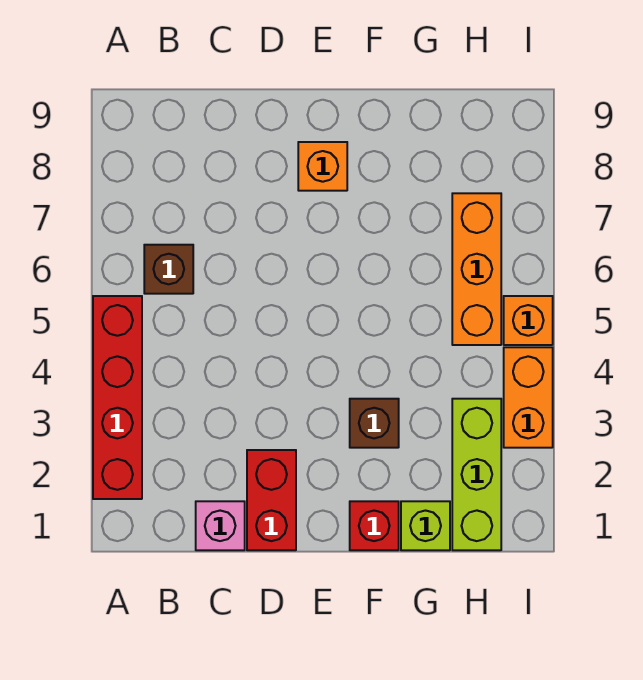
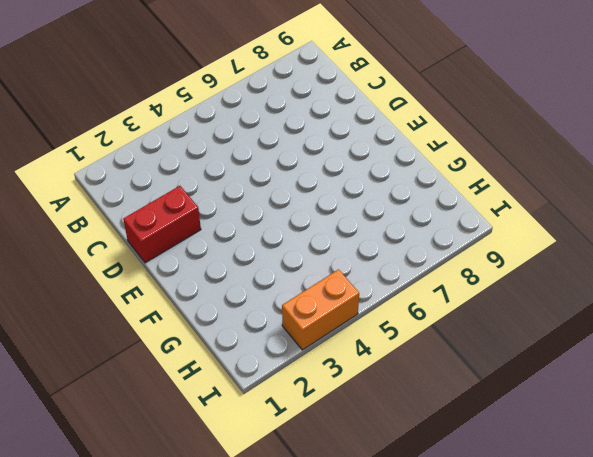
none -> red brick A2:A5 level 1
none -> brown brick B6 level 1
none -> pink brick C1 level 1

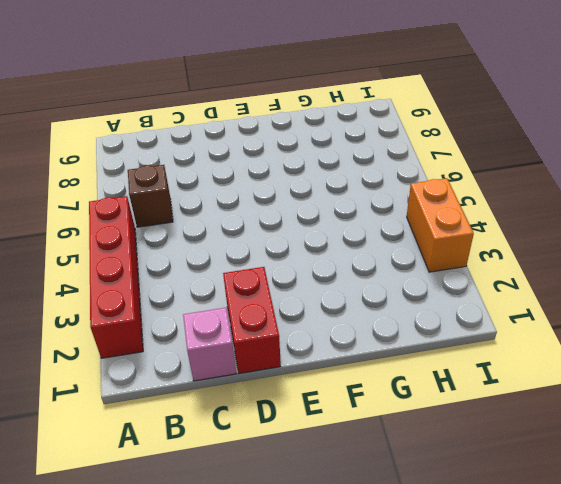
none -> orange brick E8 level 1
none -> red brick F1 level 1
none -> brown brick F3 level 1

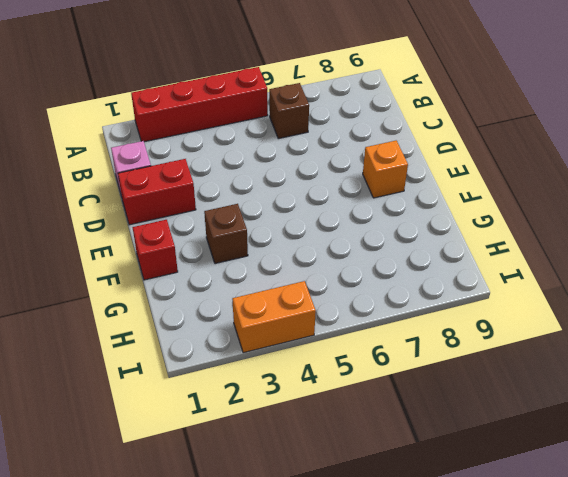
none -> lime brick G1 level 1
none -> lime brick H1:H3 level 1
none -> orange brick H5:H7 level 1

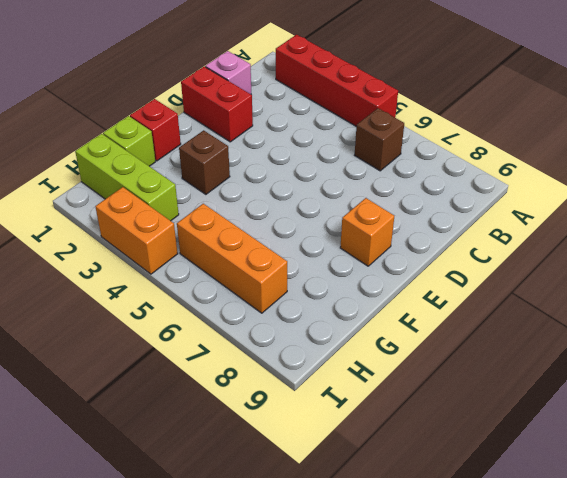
none -> orange brick I5 level 1

